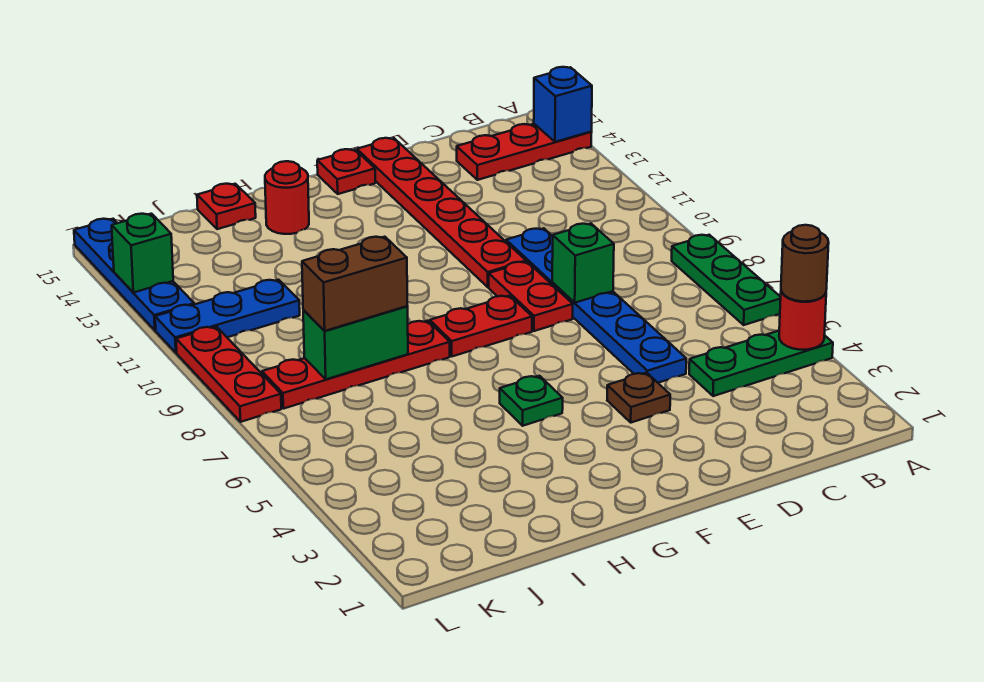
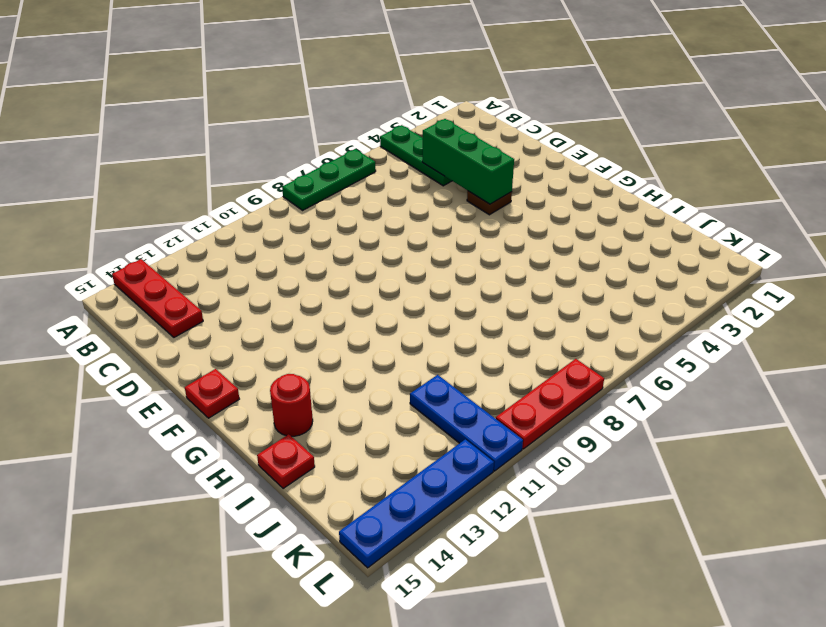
green brick C4:E4 level 2 -> none
none -> blue plate D5:D10 level 1
none -> red plate E8:E9 level 1
none -> red plate E10:E15 level 1

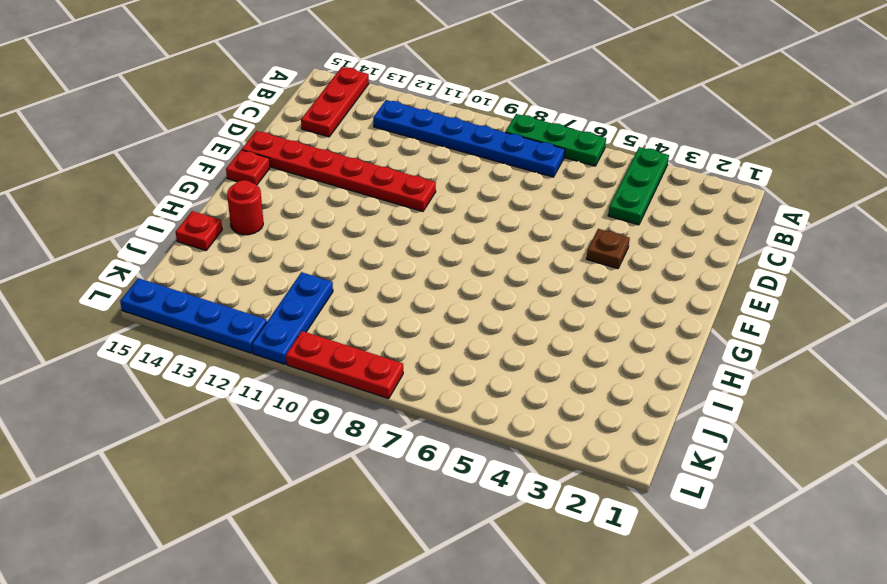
blue plate B7:B12 level 1 -> blue plate D5:D10 level 1
none -> red plate E8:E9 level 1
none -> red plate F8:G8 level 1
none -> green plate G5 level 1

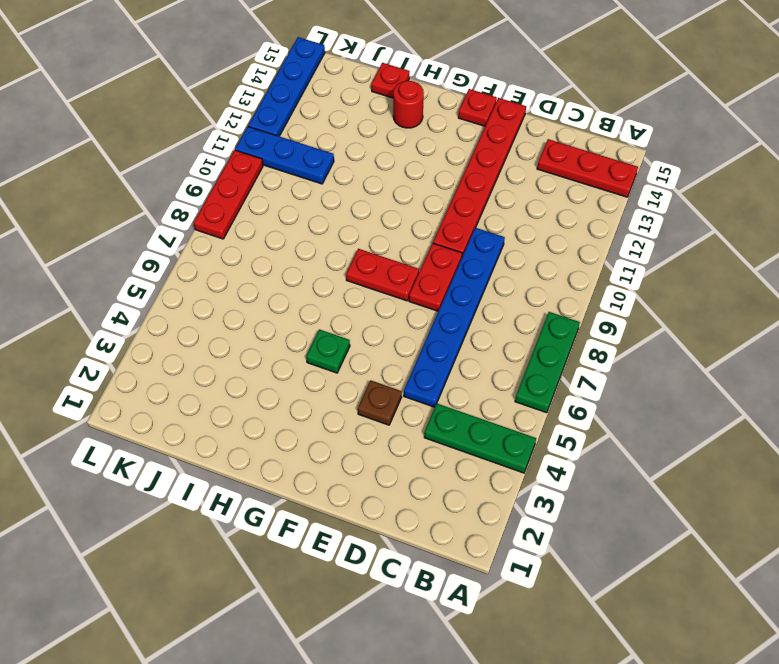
none -> red plate H8:K8 level 1
none -> red round brick A4 level 2
none -> blue brick A14 level 2

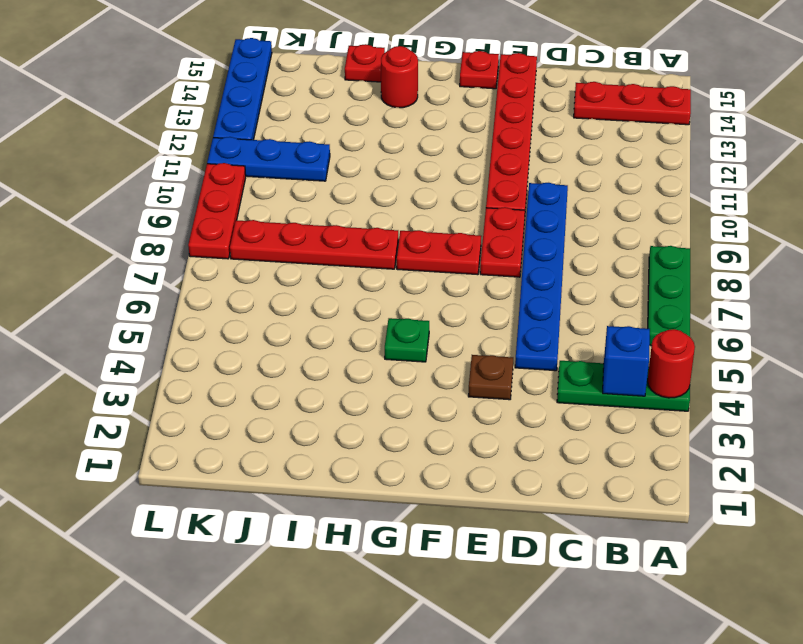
blue brick B4 level 2 -> blue brick A14 level 2
none -> green brick D8 level 2
none -> green brick I8:J8 level 2
none -> green brick L13 level 2

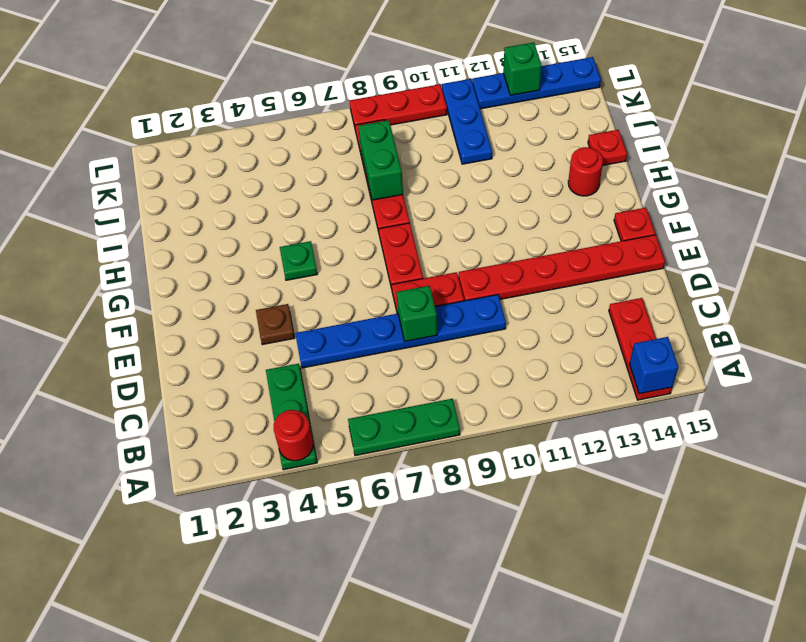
none -> brown round brick A4 level 3
none -> brown brick I8:J8 level 3

